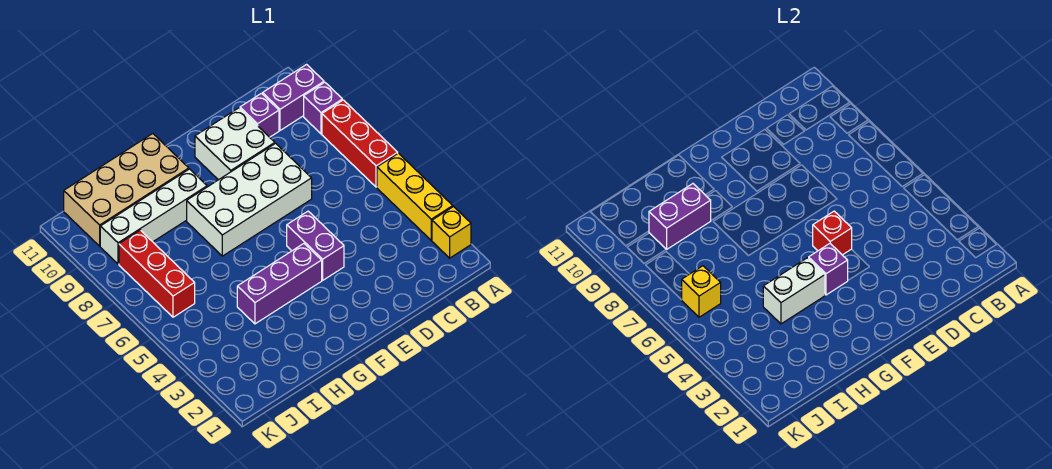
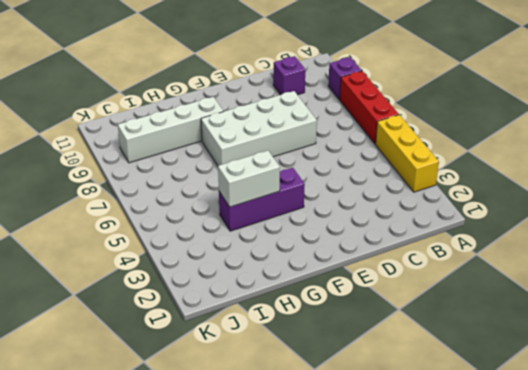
none -> yellow brick A2 level 1
none -> purple brick A10:B10 level 1
none -> white brick D9:E10 level 1

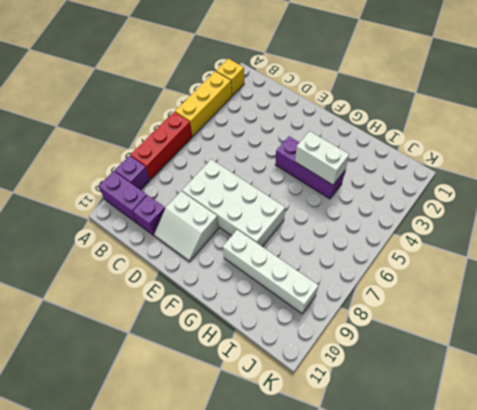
white slope D9:E10 level 1 top 9 -> white brick D9:E10 level 1
none -> purple brick E4:E5 level 1
none -> tan brick G10:J11 level 1
none -> red brick J6:J8 level 1

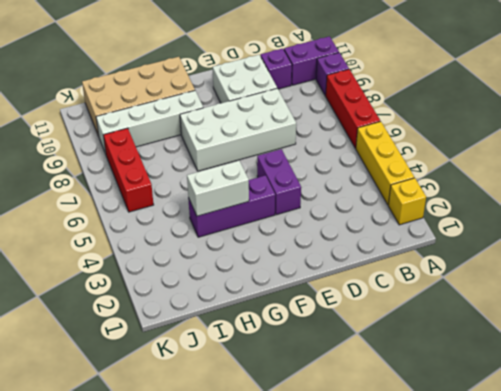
none -> red brick E5 level 2
none -> purple brick F4 level 2
none -> purple brick H9:I9 level 2

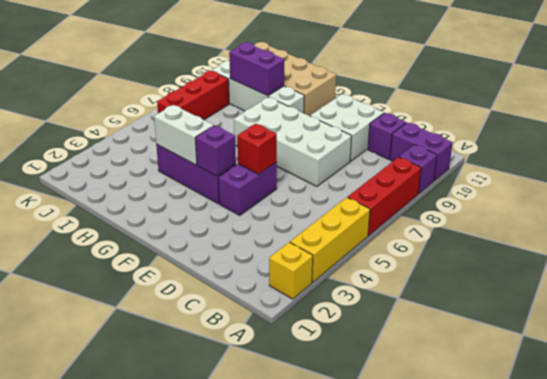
none -> yellow brick J6 level 2

